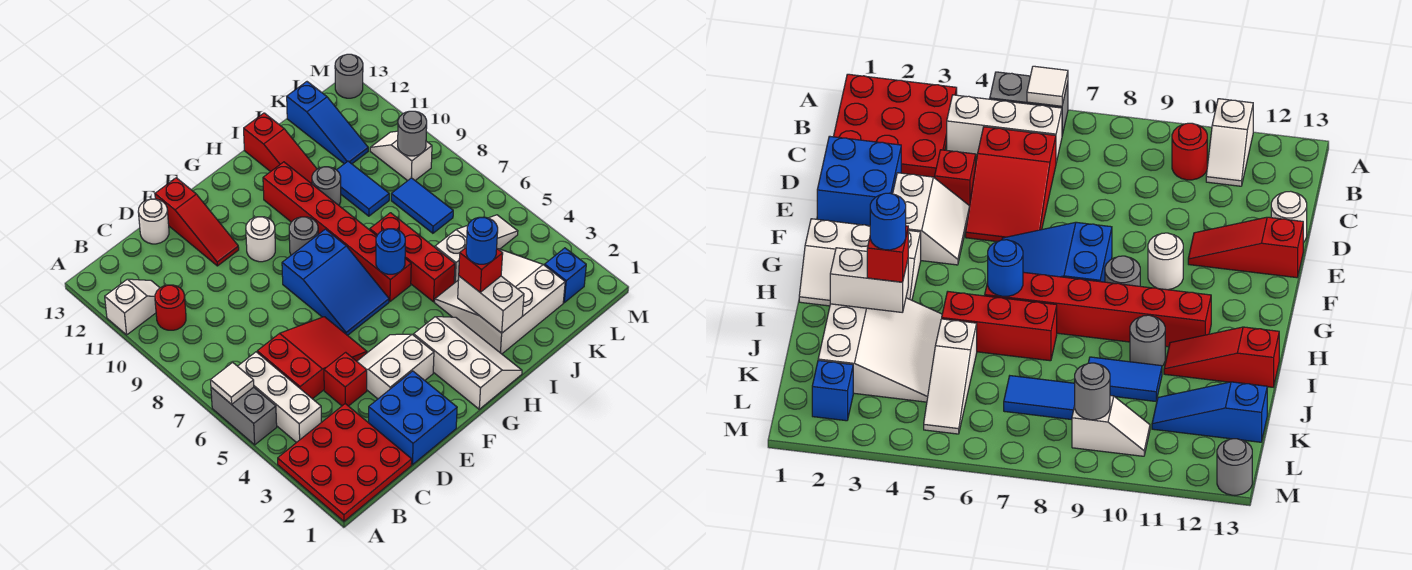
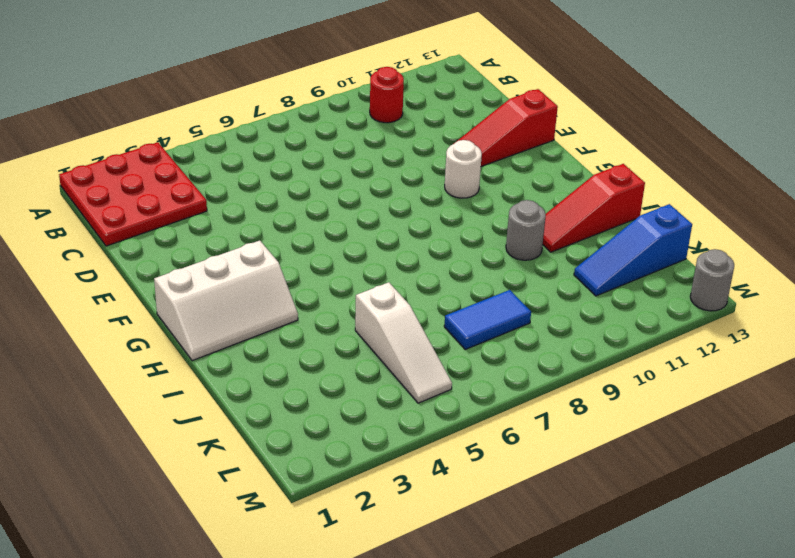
none -> grey brick A5:A6 level 1
none -> white slope A11:B11 level 1 top A
none -> white brick B4:B6 level 1
none -> red slope C5:E6 level 1 top C

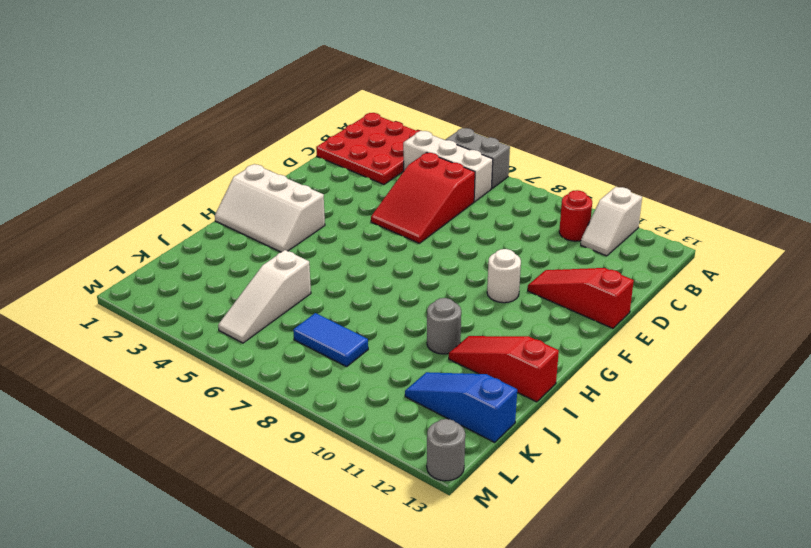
none -> blue brick D1:E2 level 1
none -> red brick D4 level 1
none -> white round brick D13 level 1
none -> white slope E3:F4 level 1 top 3

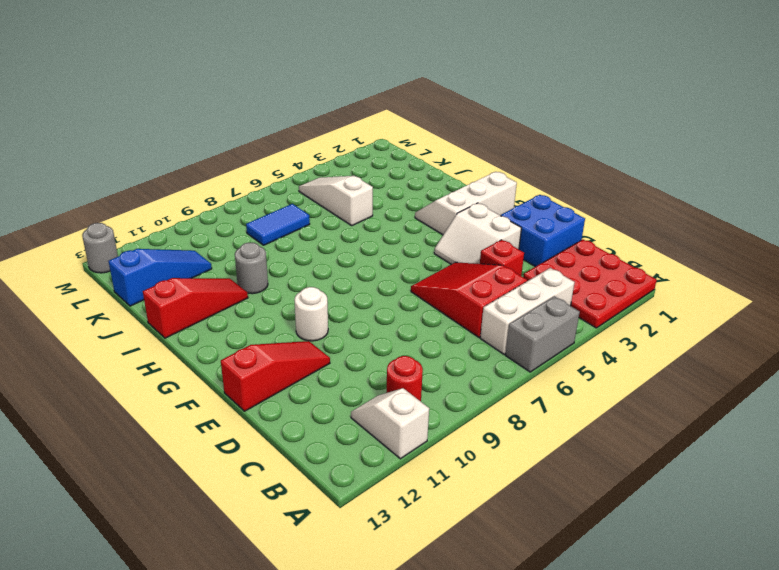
none -> white round brick D13 level 1
none -> blue slope F6:G8 level 1 top 8
none -> grey round brick G9 level 1
none -> red brick H6:H11 level 1

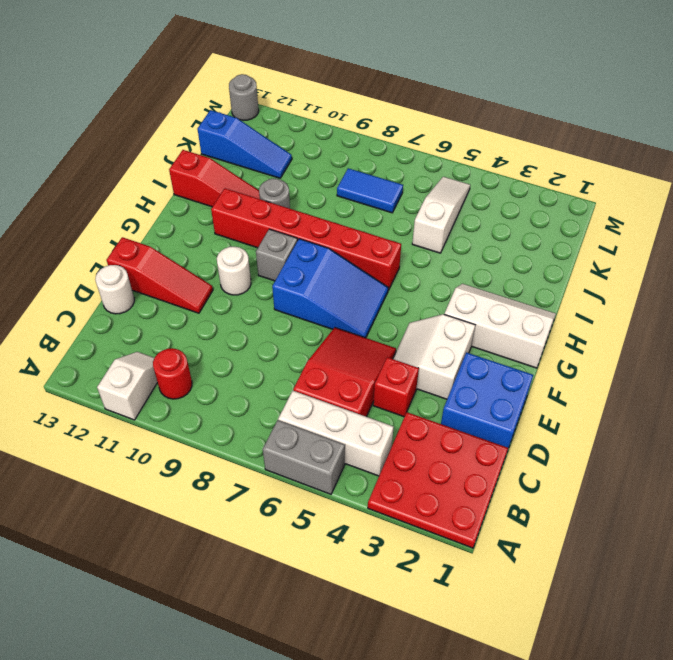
grey brick G9 level 1 -> grey round brick G9 level 1
none -> white slope I2:K4 level 1 top 2
none -> red brick I5:I7 level 1
none -> blue tile J9:J10 level 1
none -> blue brick L2 level 1

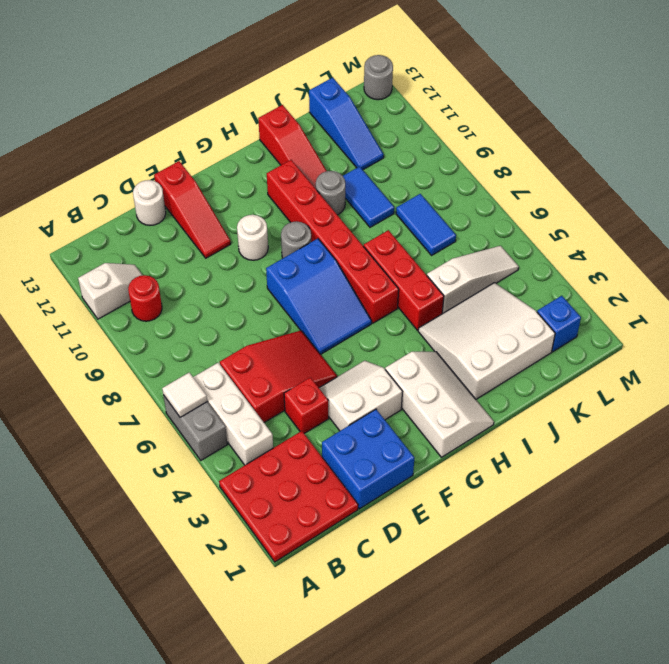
none -> white slope L9:L10 level 1 top 9
none -> blue round brick H6 level 2
none -> white brick I2:I3 level 2
none -> grey round brick L9 level 2

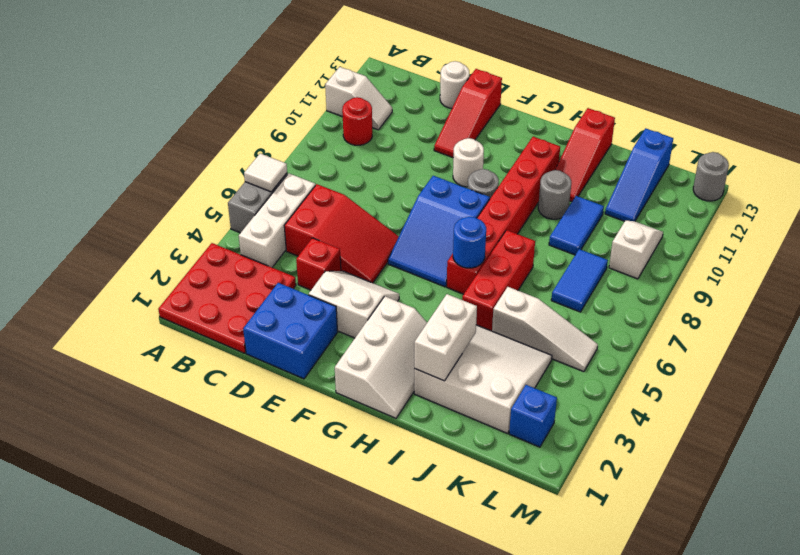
none -> grey round brick L9 level 2
none -> red brick I3 level 3
none -> blue round brick I3 level 4

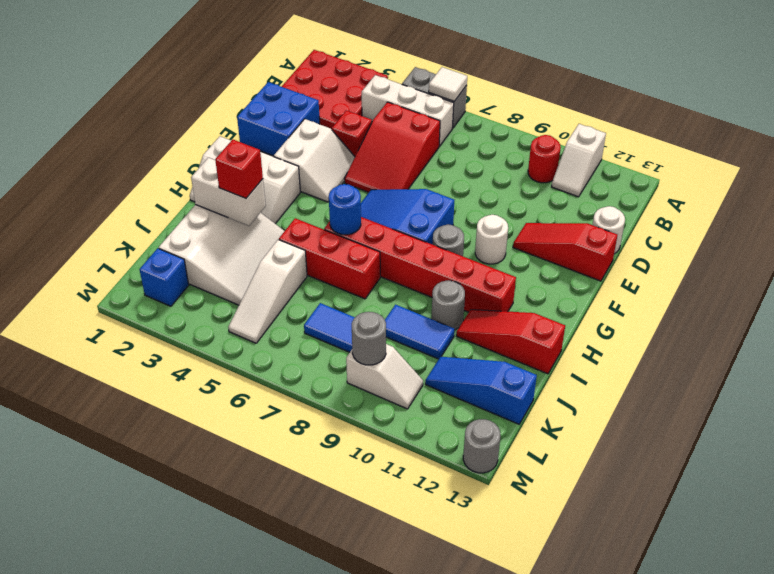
none -> blue round brick I3 level 4

